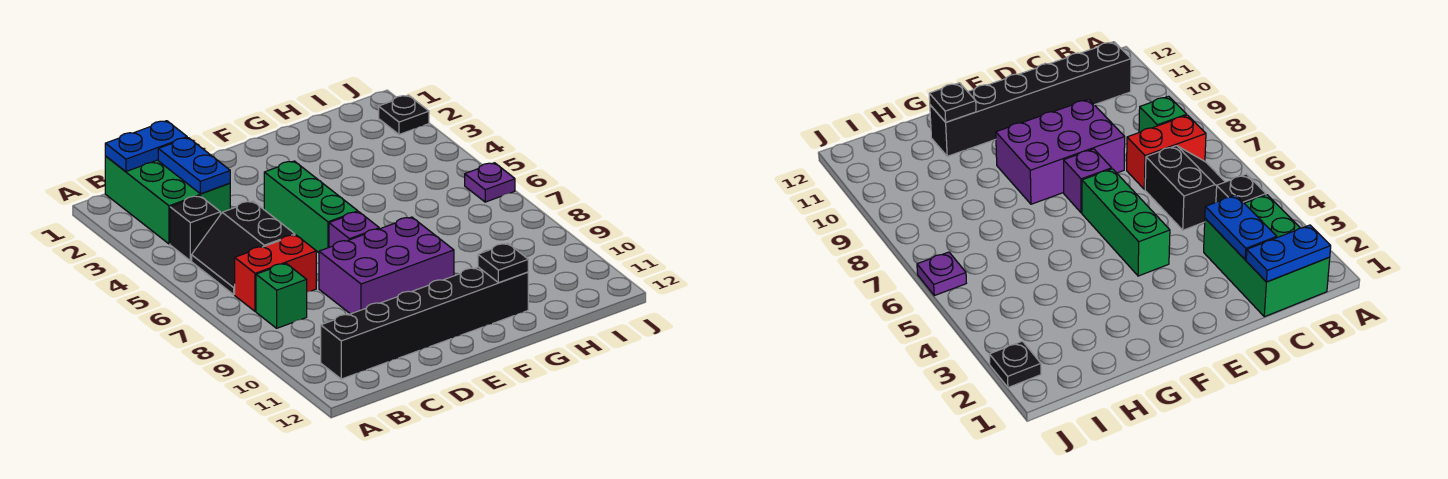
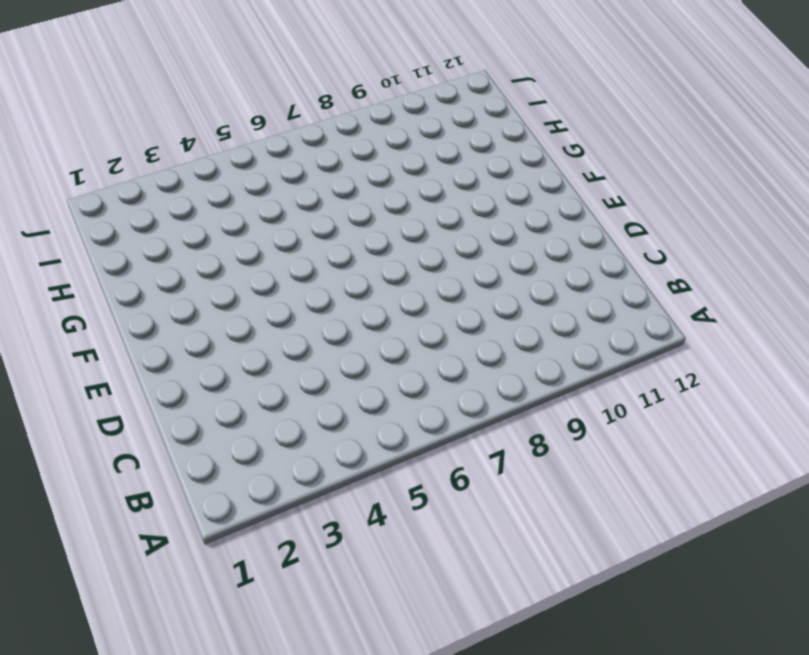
none -> green brick B1:C3 level 1
none -> black brick B4 level 1
none -> black slope B5:C6 level 1 top C

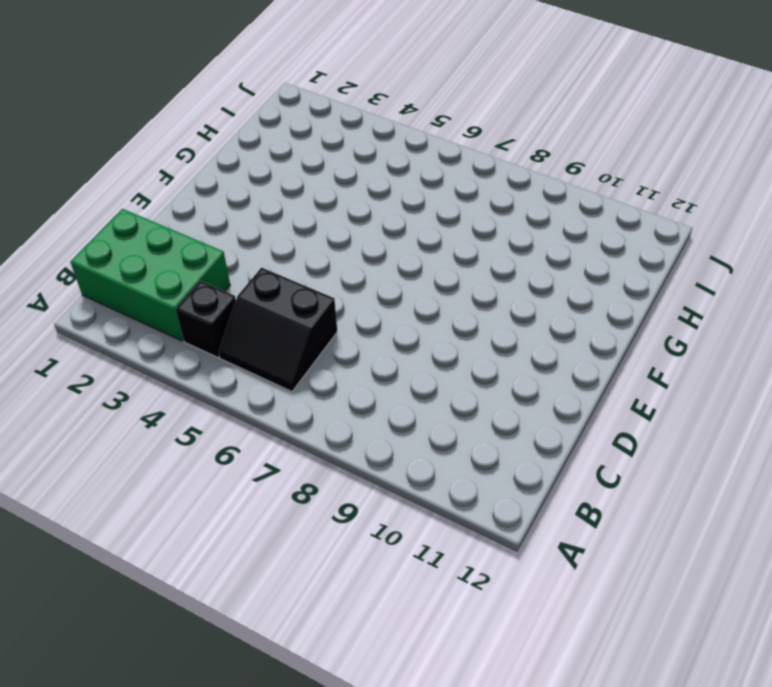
none -> red brick B7:C7 level 1
none -> green brick B8 level 1
none -> black brick B11:G11 level 1

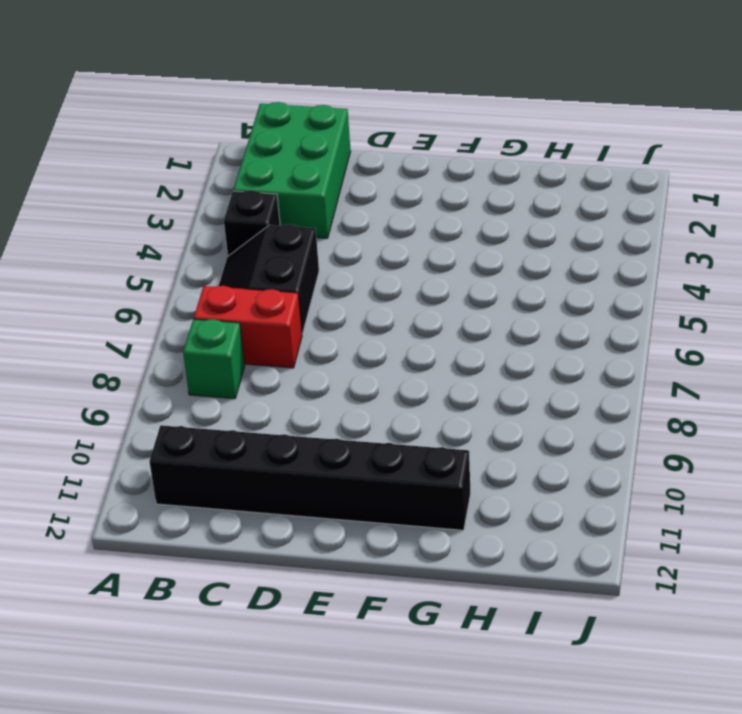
none -> purple brick D8:F9 level 1
none -> green brick E4:E6 level 1
none -> purple brick E7 level 1

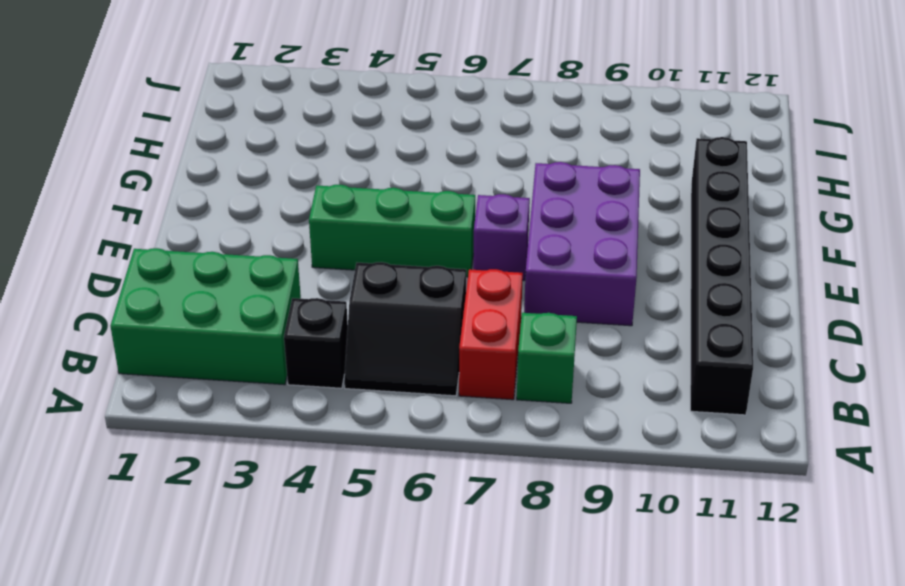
none -> black plate J2 level 1
none -> purple plate J6 level 1
none -> blue plate B1:C1 level 2

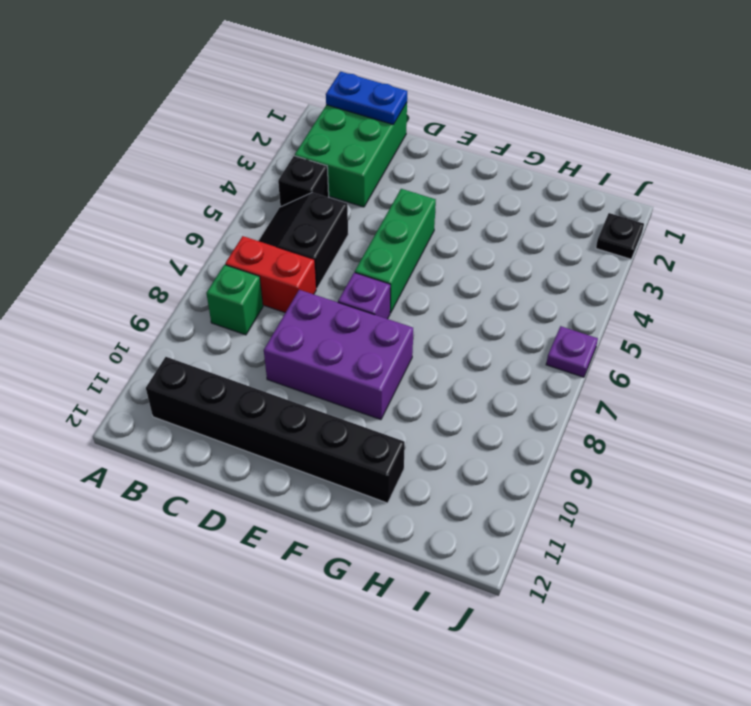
none -> blue plate C2:C3 level 2
none -> black plate G11 level 2

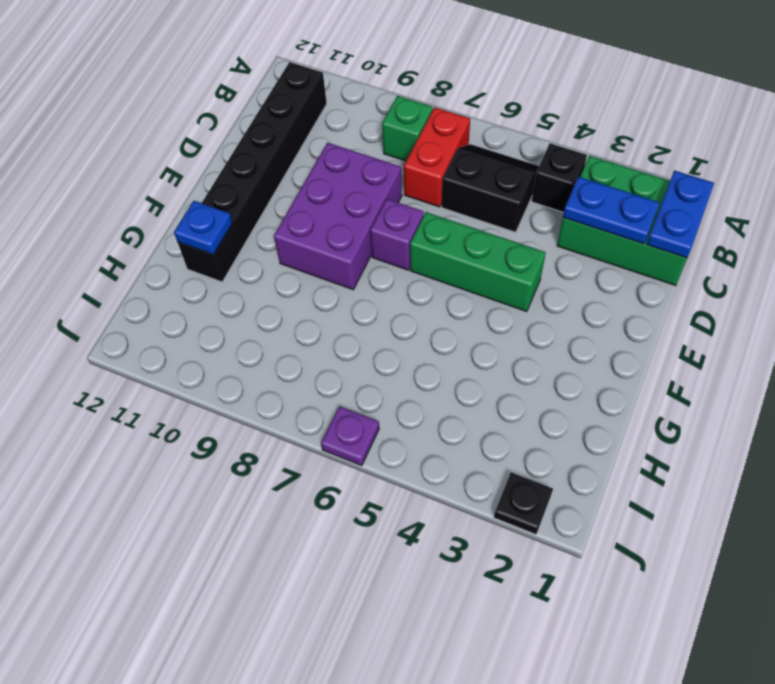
blue plate G11 level 2 -> black plate G11 level 2

